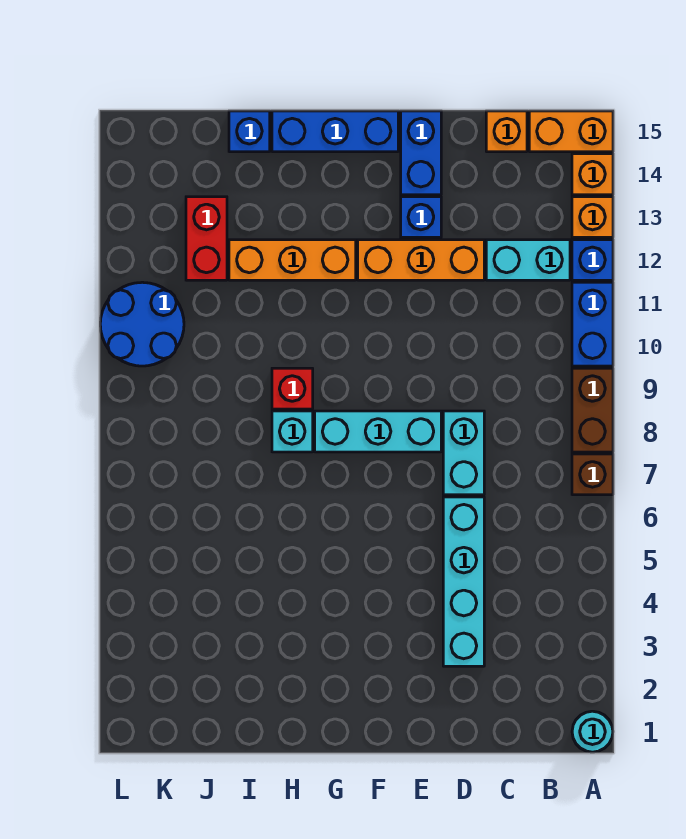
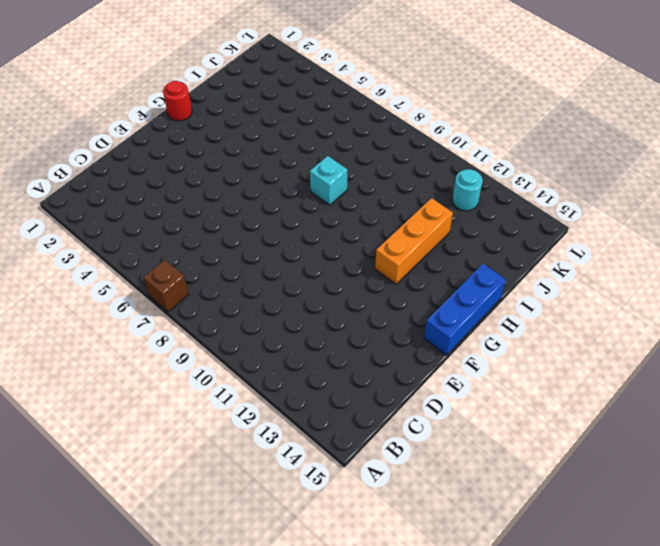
red round brick G1 level 1 -> none
cyan round brick K12 level 1 -> cyan round brick A1 level 1
none -> brown brick A8:A9 level 1
none -> blue brick A10:A11 level 1
none -> blue brick A12 level 1

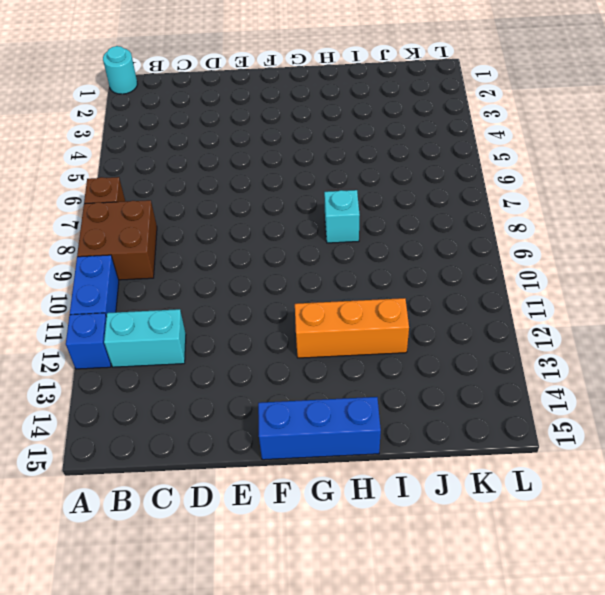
brown brick A8:B9 level 1 -> brown brick A8:A9 level 1
none -> orange brick A13 level 1
none -> orange brick A14 level 1
none -> orange brick A15:B15 level 1

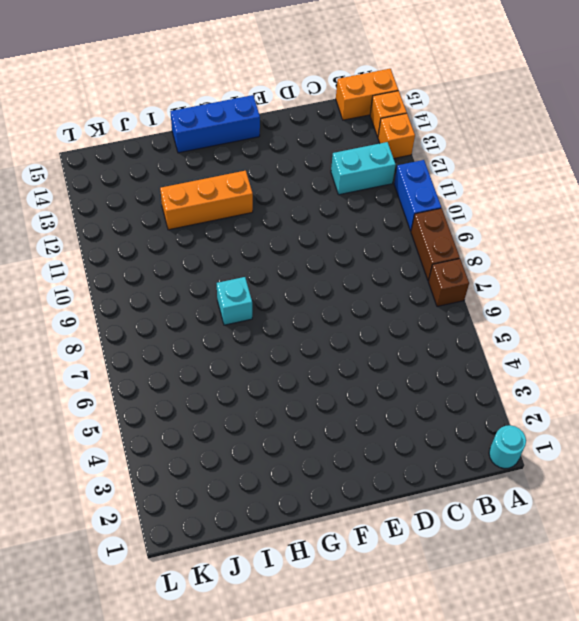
none -> blue brick A12 level 1
none -> orange brick C15 level 1
none -> cyan brick D3:D6 level 1

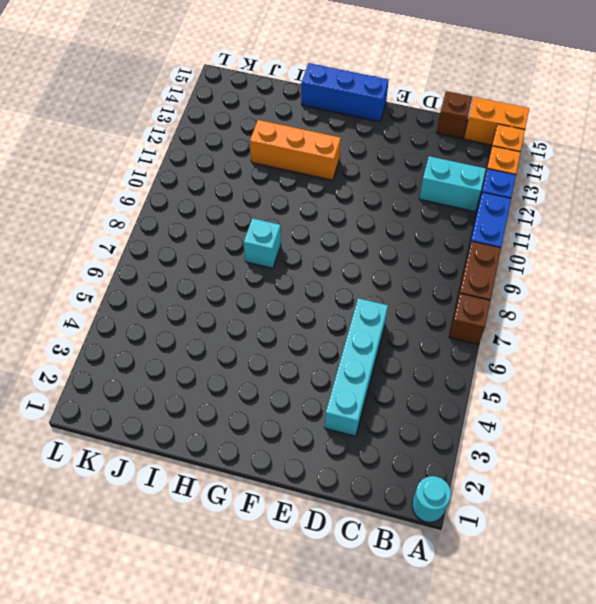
brown brick C15 level 1 -> orange brick C15 level 1
none -> cyan brick D7:D8 level 1
none -> orange brick D12:F12 level 1
none -> cyan brick E8:G8 level 1

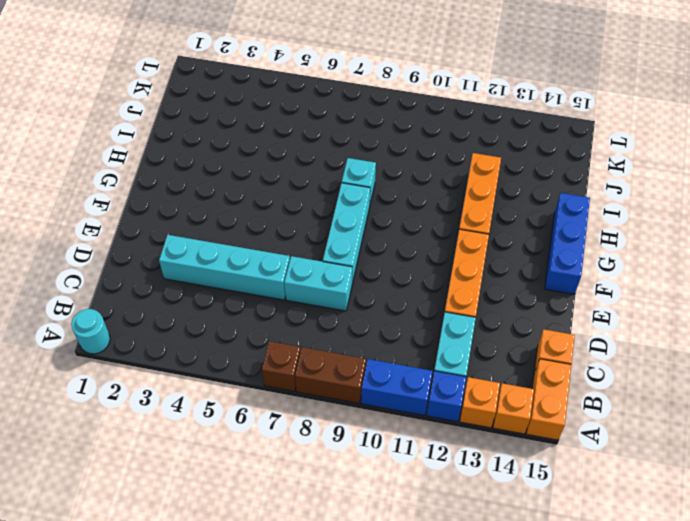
none -> blue brick E13 level 1
none -> blue brick E14:E15 level 1
none -> red brick H9 level 1

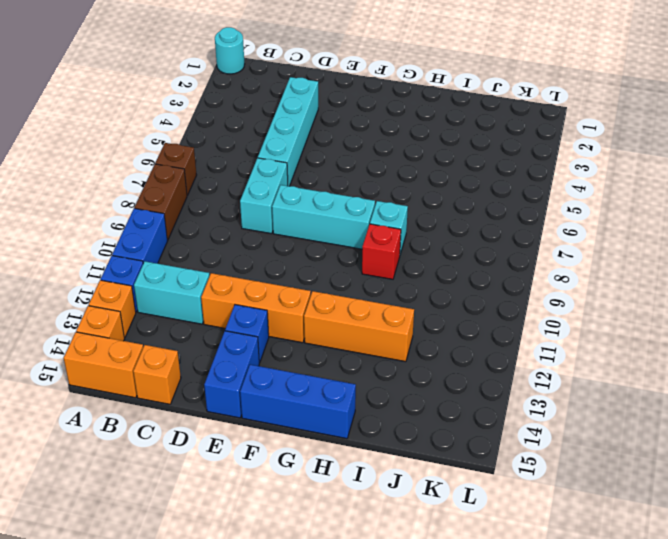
none -> blue brick I15 level 1
none -> red brick J12:J13 level 1
none -> blue round brick K10:L11 level 1

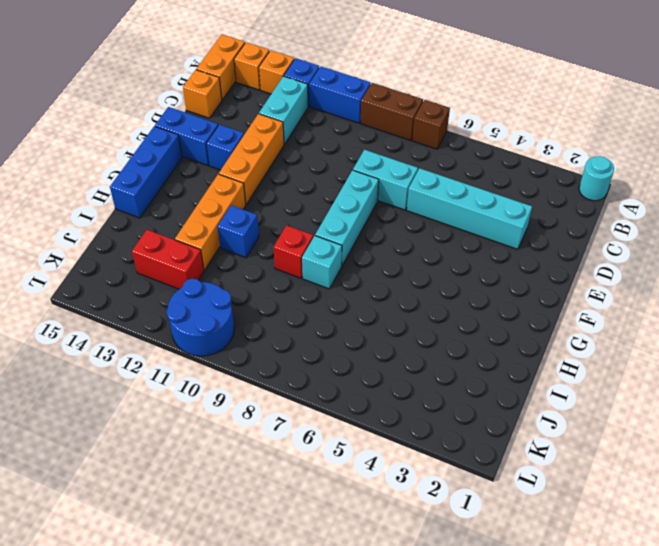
blue brick H11 level 1 -> blue brick I15 level 1

